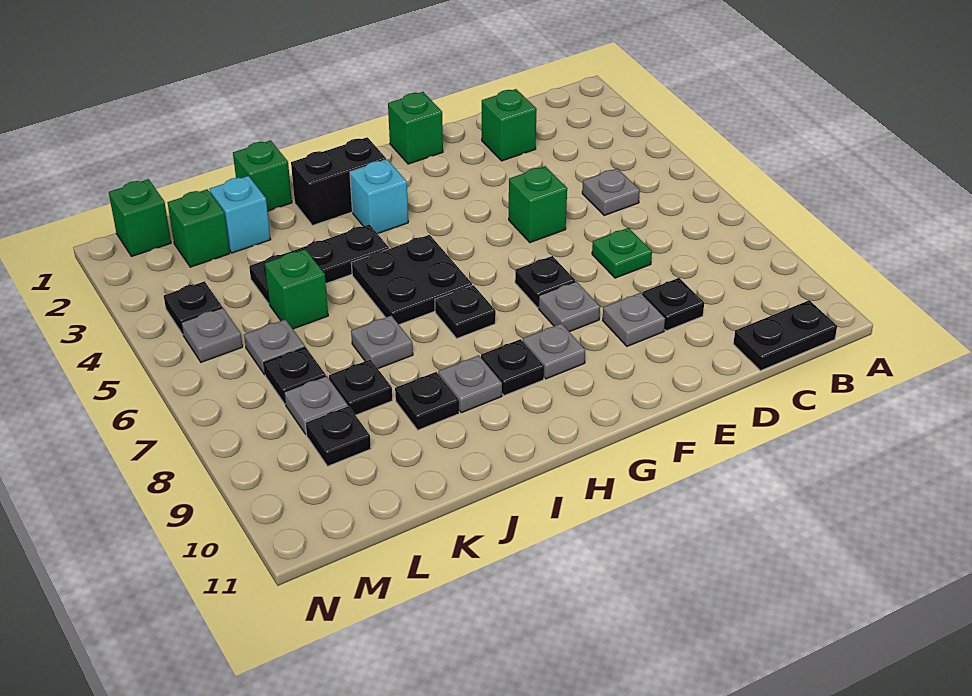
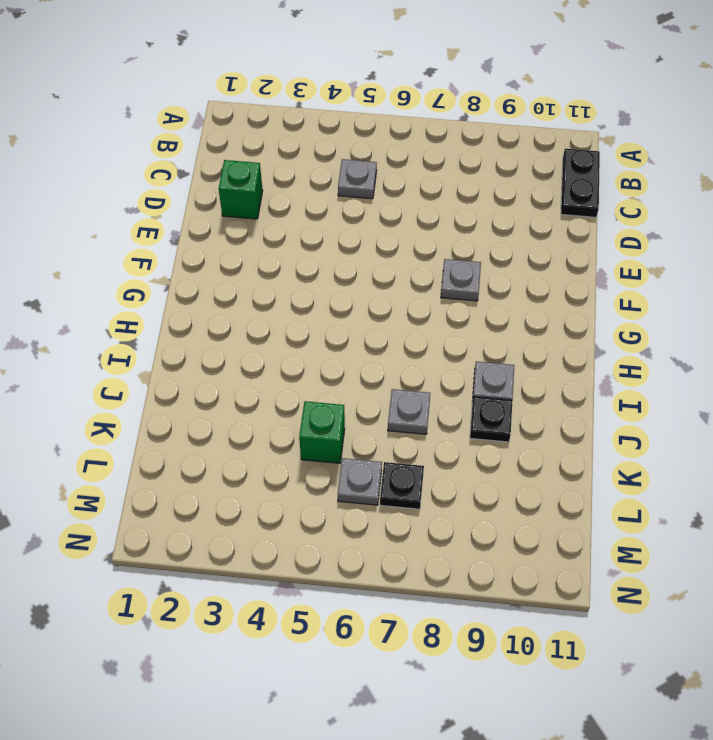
none -> green plate D7 level 1
none -> black plate D9 level 1
none -> green brick E5 level 1
none -> grey plate E9 level 1

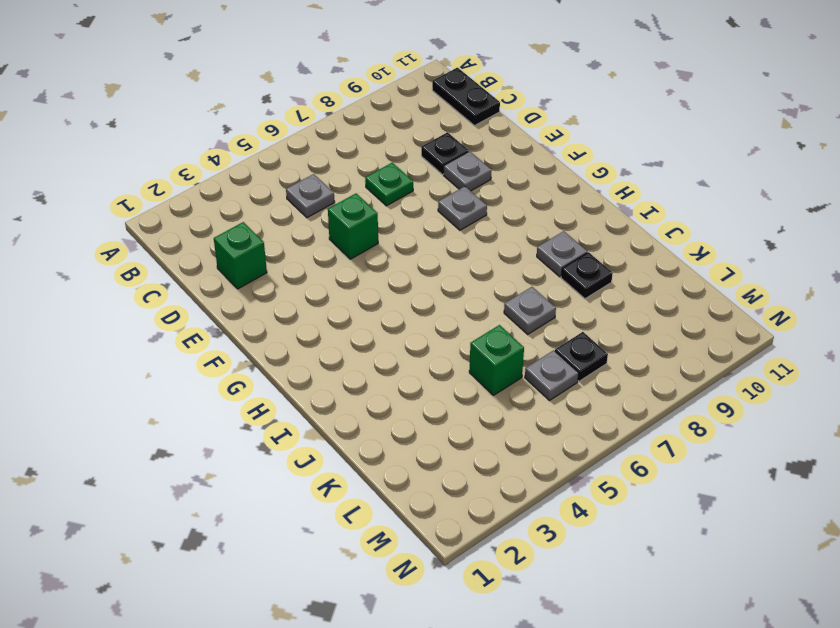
none -> green brick F1 level 1
none -> black plate F7 level 1
none -> grey plate G9 level 1
none -> black brick H2:I2 level 1

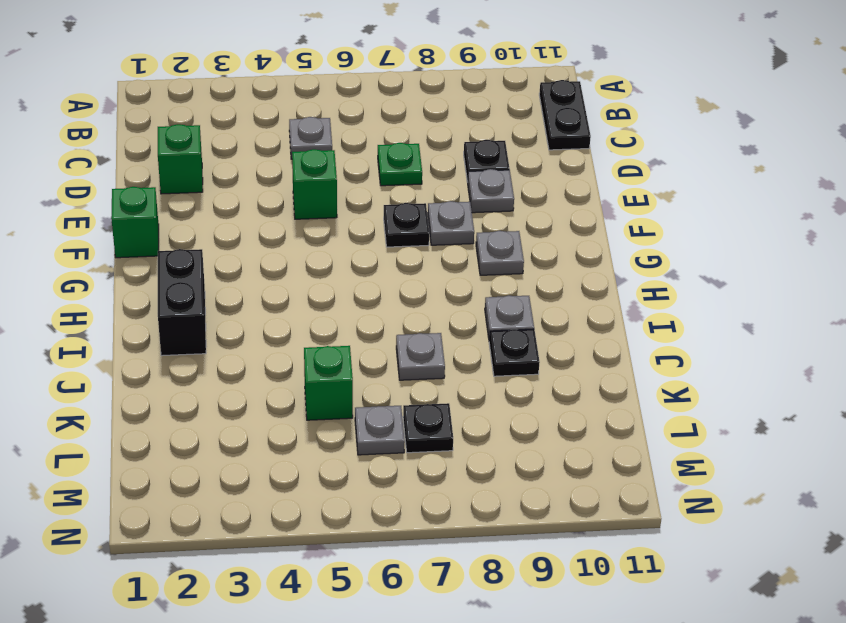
none -> cyan brick H3 level 1
none -> black plate H5:I6 level 1
none -> black plate H7 level 1
none -> black plate H9 level 1

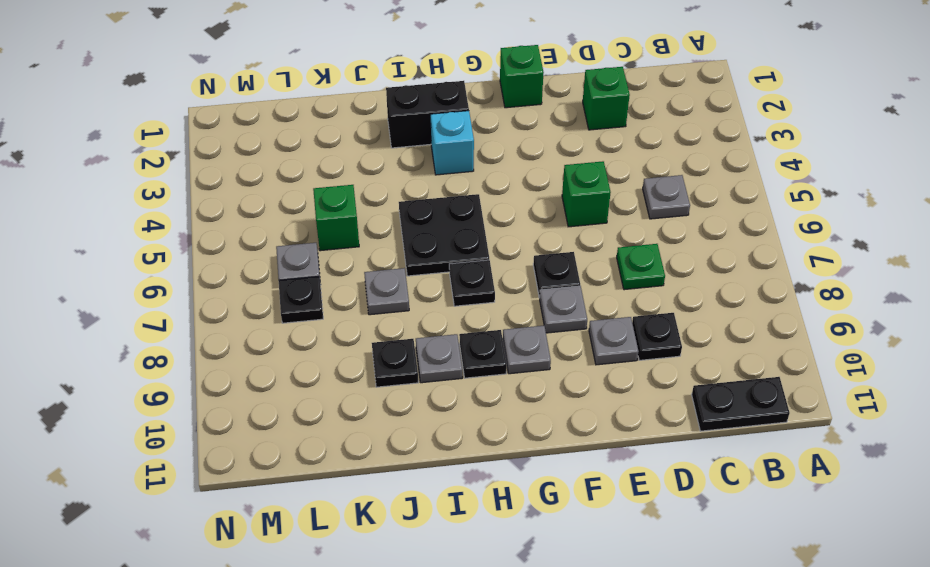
none -> black plate I4:K4 level 1
none -> green brick J1 level 1
none -> cyan brick K2 level 1
none -> black plate K8 level 1

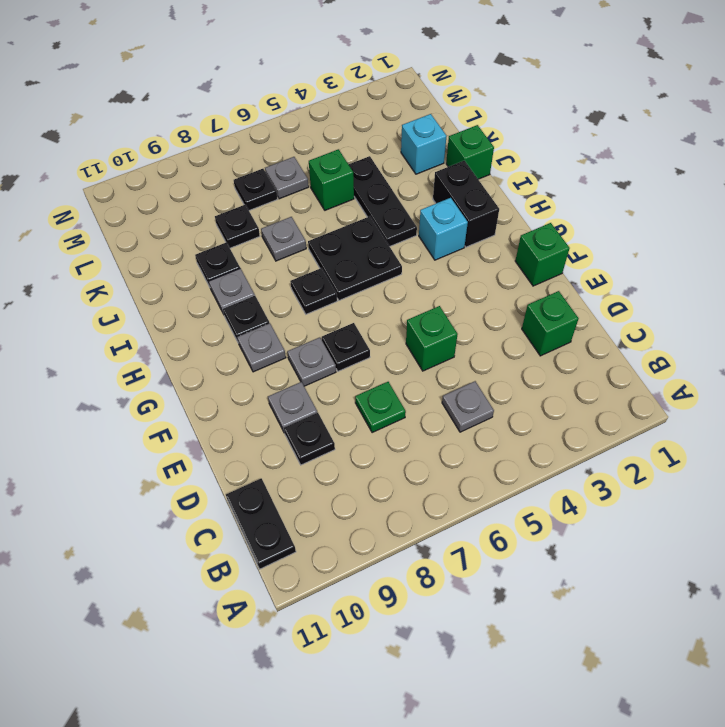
none -> green brick L2 level 1
none -> grey plate L8 level 1
none -> black plate L9 level 1
none -> green brick M1 level 1

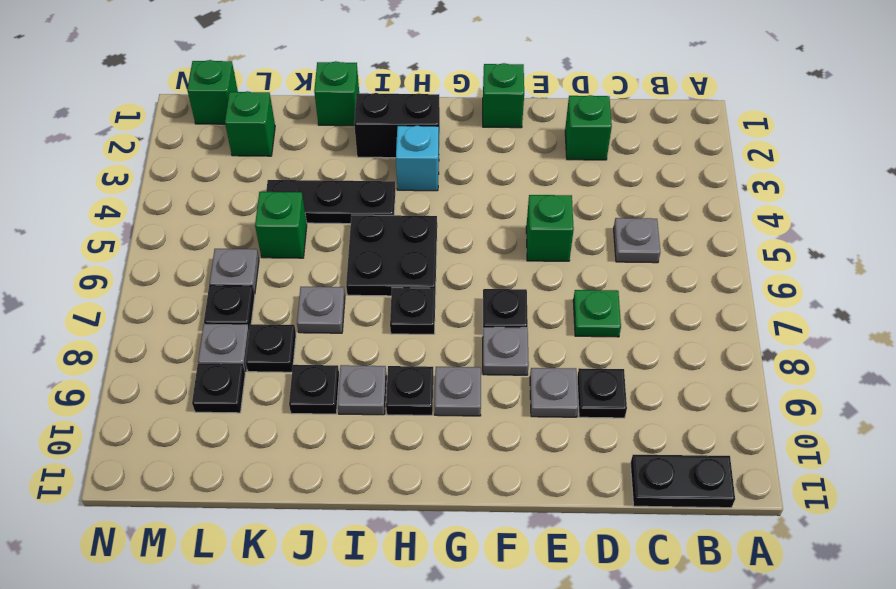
none -> cyan brick K2 level 1
none -> black plate M4 level 1
none -> grey plate M5 level 1

